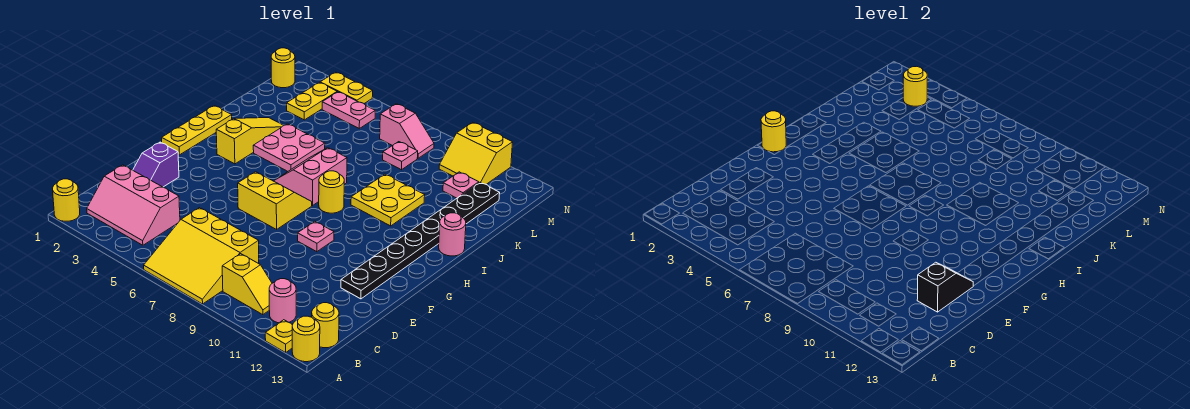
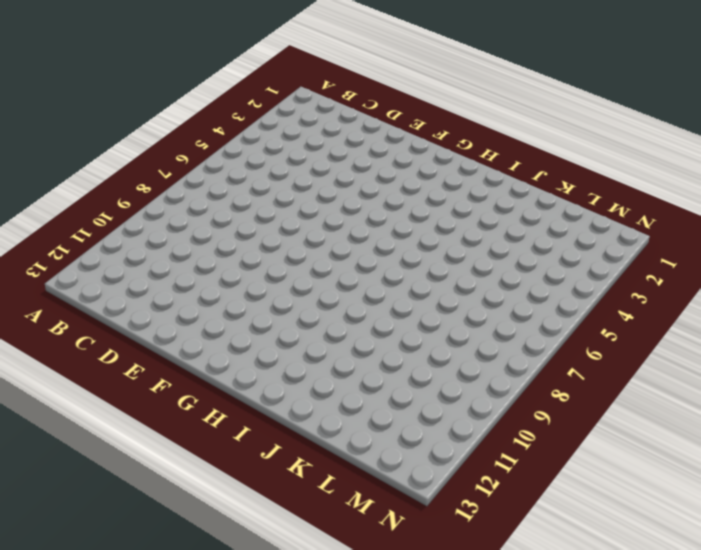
none -> yellow round brick A1 level 1
none -> yellow slope A6:C8 level 1 top C
none -> yellow plate A12 level 1
none -> yellow round brick A13 level 1

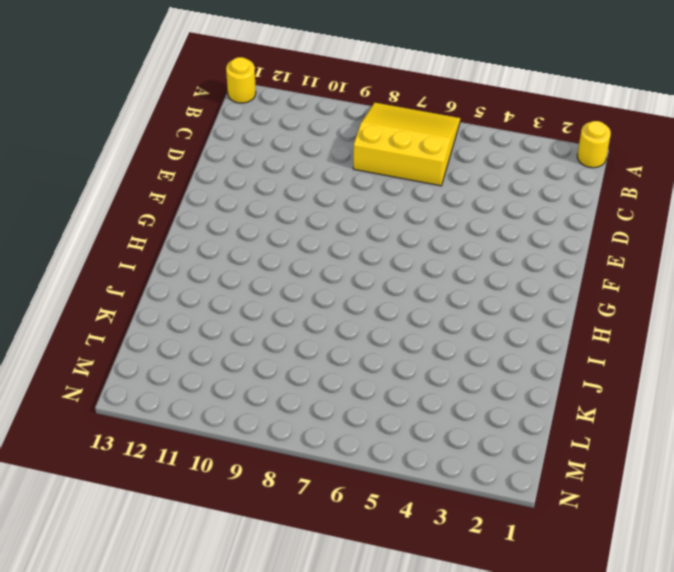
none -> yellow plate A12 level 1
none -> pink slope B2:C4 level 1 top C
none -> yellow slope B9:B10 level 1 top 9
none -> pink round brick B11 level 1

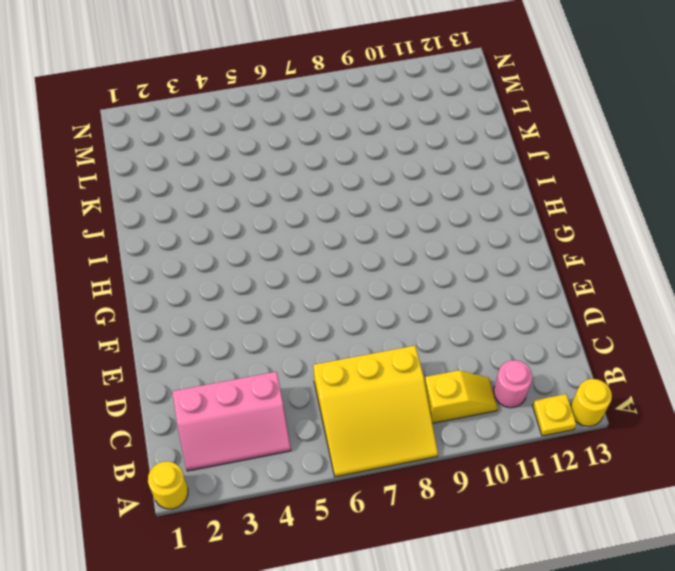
none -> yellow round brick B13 level 1
none -> purple slope D2:E2 level 1 top E
none -> black plate E12:L12 level 1
none -> yellow slope F6:G7 level 1 top F

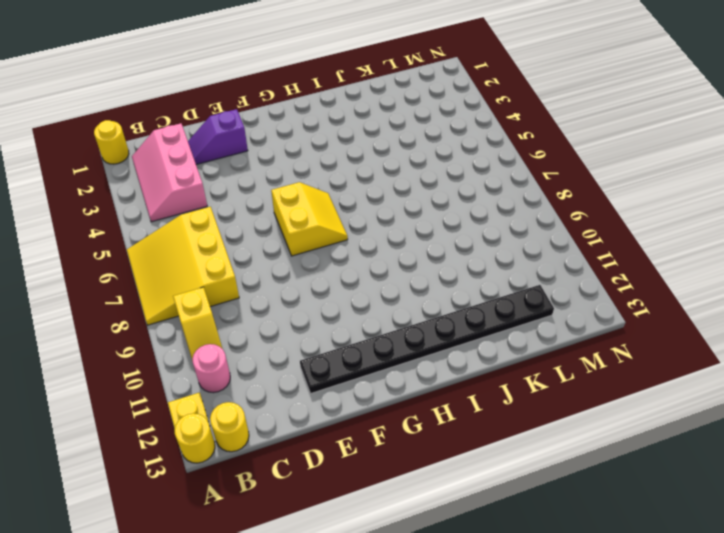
none -> pink plate F9 level 1
none -> yellow plate G1:I1 level 1
none -> yellow slope H3:J3 level 1 top H
none -> pink slope H6:I7 level 1 top 7

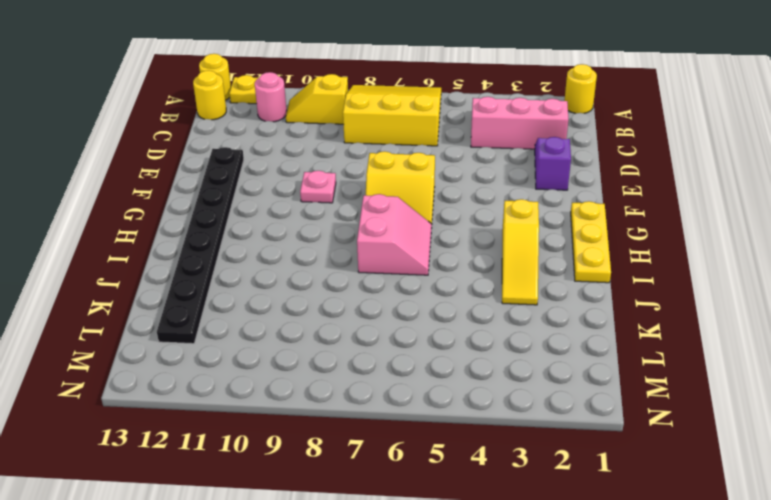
none -> yellow round brick H8 level 1
none -> pink plate I4:J5 level 1
none -> yellow plate I9:J10 level 1
none -> pink round brick I13 level 1

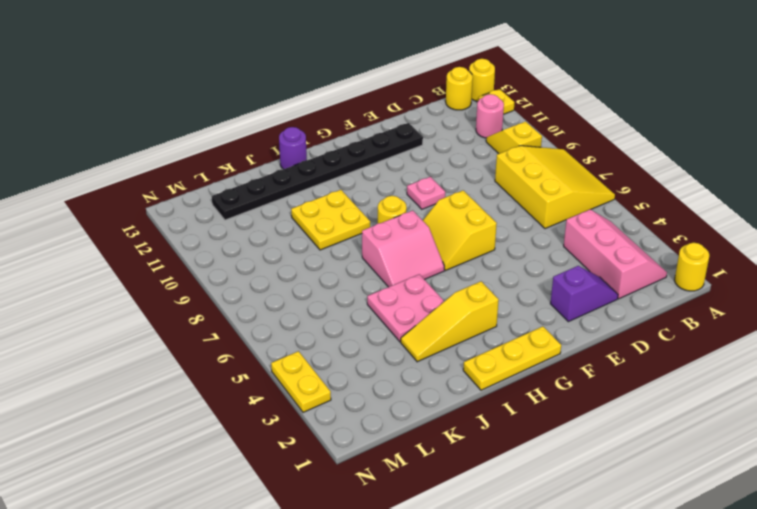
purple round brick I13 level 1 -> pink round brick I13 level 1
none -> yellow plate L3:M3 level 1
none -> pink plate L8 level 1
none -> pink plate L11 level 1
none -> yellow round brick M1 level 1

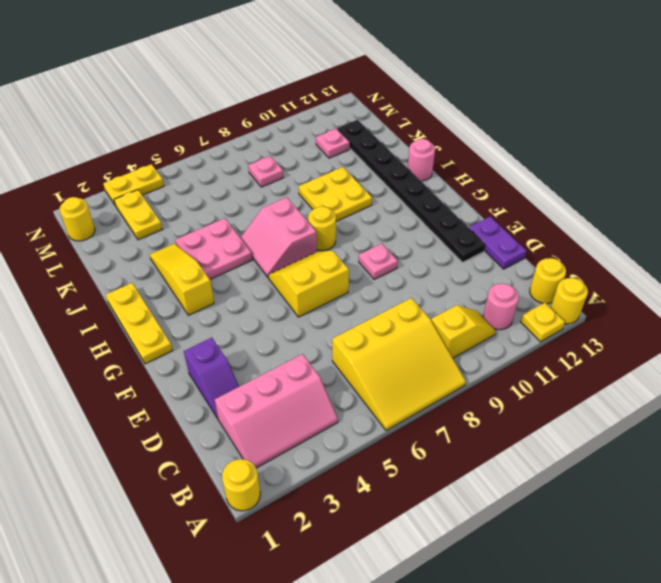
purple plate D13:E13 level 1 -> none
none -> pink plate M4:M5 level 1
none -> pink slope M7:M8 level 1 top 7
none -> yellow slope M10:N11 level 1 top N
none -> black slope D12:E12 level 2 top D

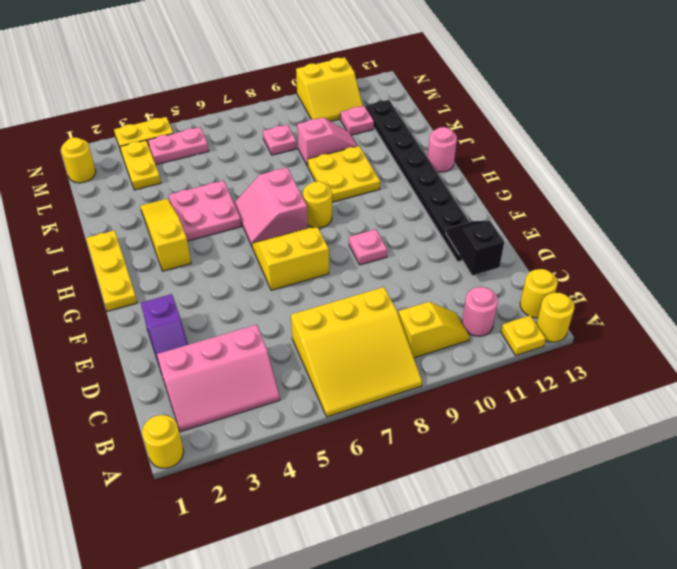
pink slope K9:K10 level 1 top 9 -> pink slope M7:M8 level 1 top 7
none -> yellow round brick G1 level 2
none -> yellow round brick M3 level 2

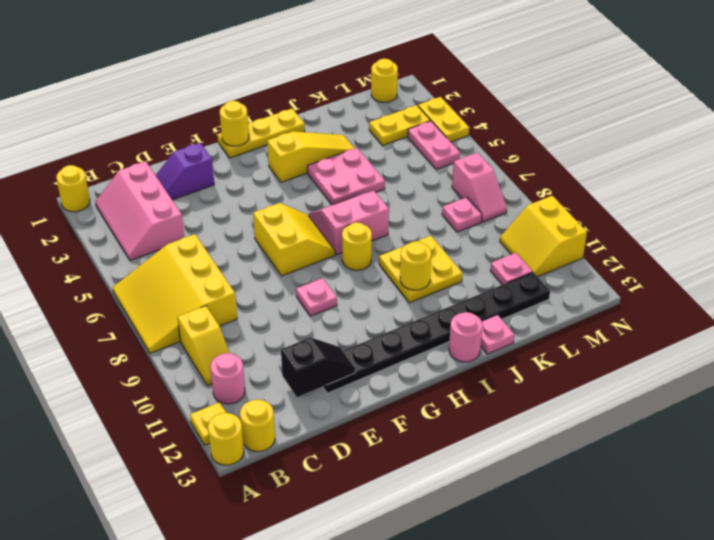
yellow round brick I10 level 2 -> yellow round brick M3 level 2
pink plate J13 level 1 -> none

